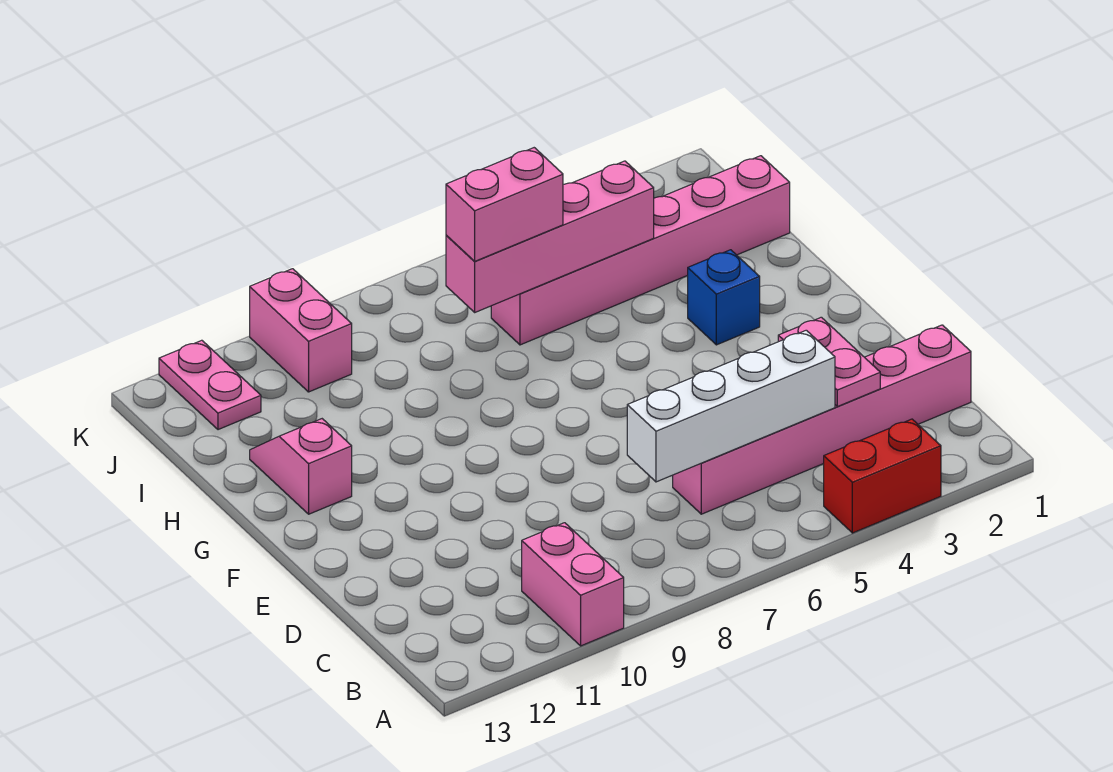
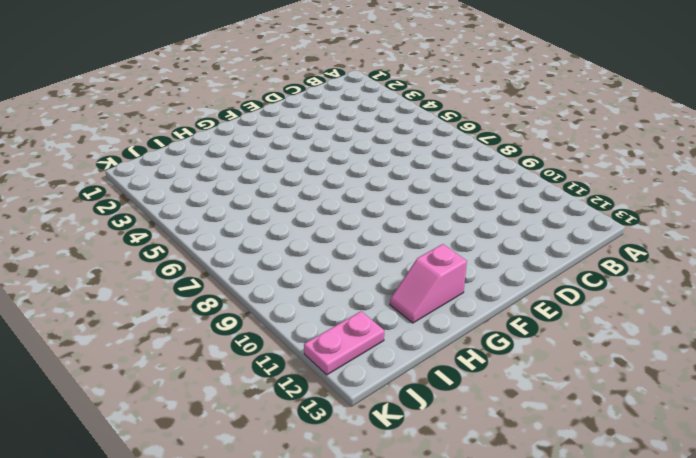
none -> red brick A3:A4 level 1
none -> pink brick A10:B10 level 1
none -> pink brick C1:C6 level 1

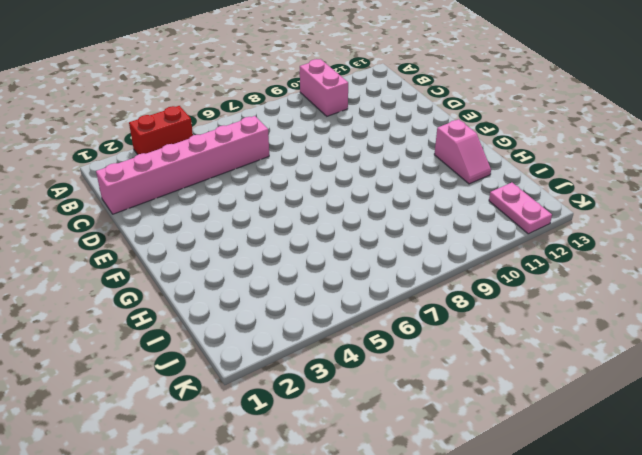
none -> blue brick G3 level 1
none -> pink brick I1:I6 level 1
none -> pink brick J10:K10 level 1

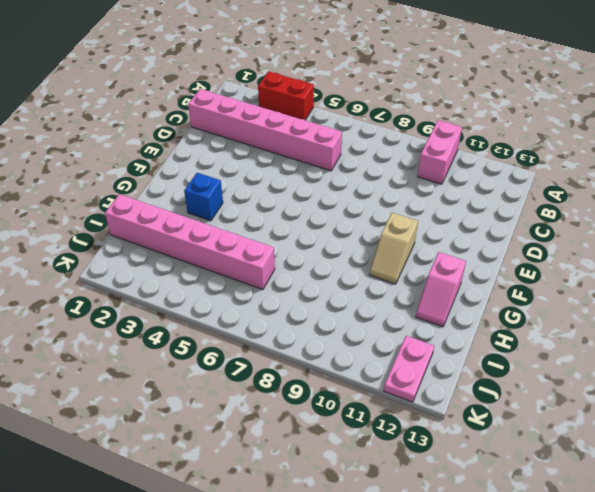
tan slope F10:G10 level 1 top F -> none
none -> pink brick J10:K10 level 1
none -> pink plate C3:D3 level 2
none -> white brick C4:C7 level 2

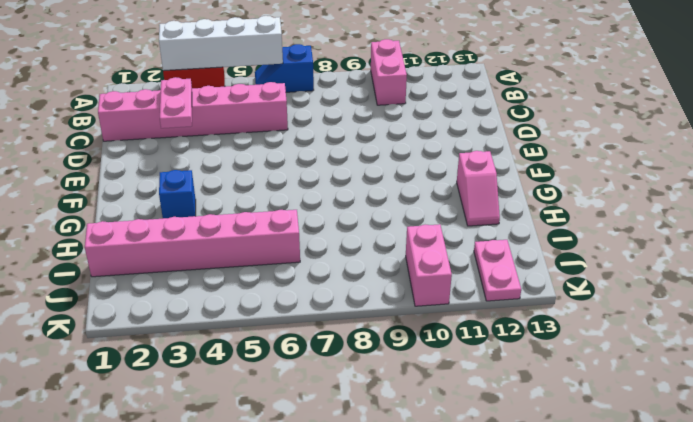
white brick A3:A6 level 2 -> white brick C4:C7 level 2
blue slope A6:A7 level 1 top 7 -> none
none -> pink brick I4:I7 level 2
none -> pink brick I6:I7 level 3

